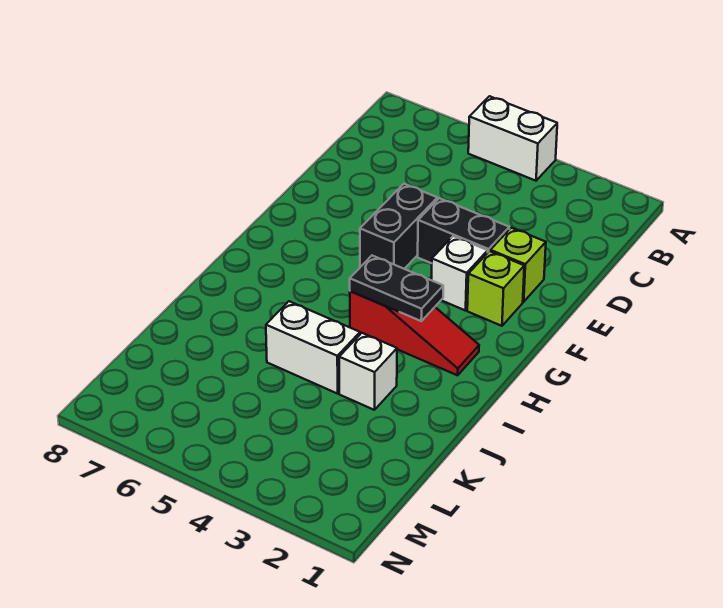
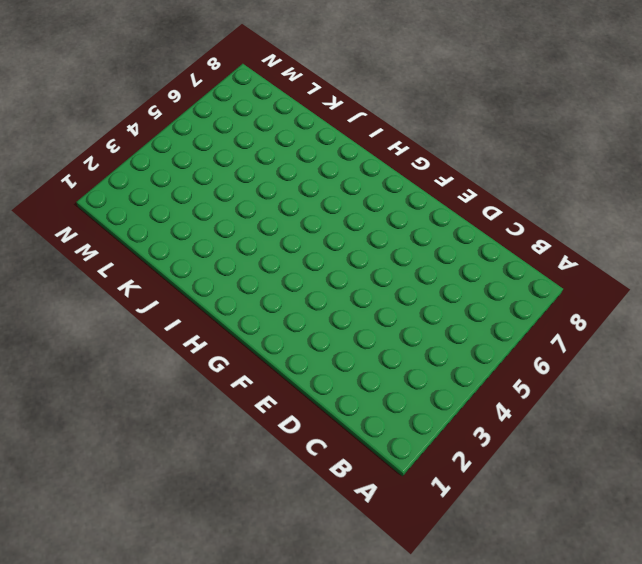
none -> white brick A4:A5 level 1
none -> lime brick E2 level 1

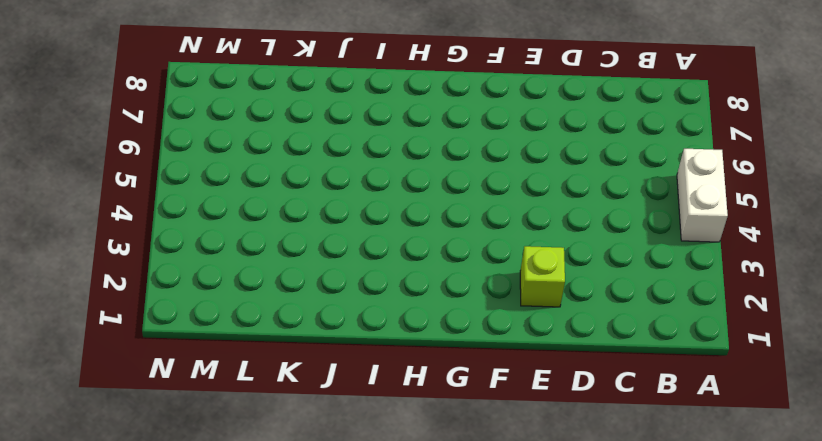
none -> black brick E3:E4 level 1
none -> black brick E5:F5 level 1

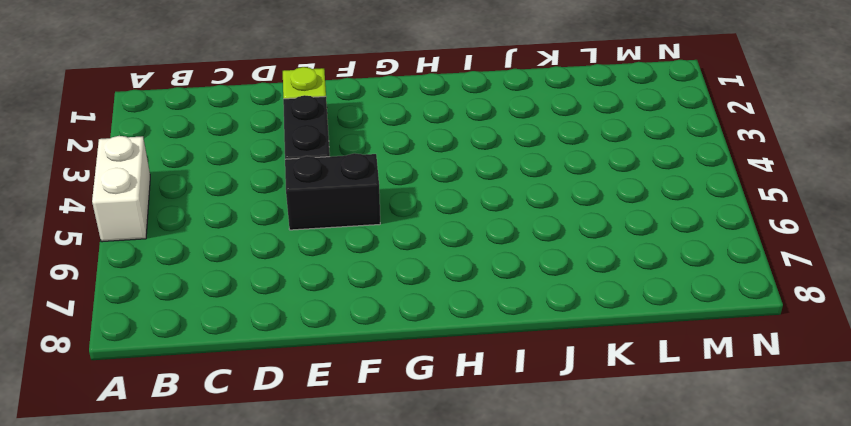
none -> lime brick F2 level 1
none -> white brick F3 level 1

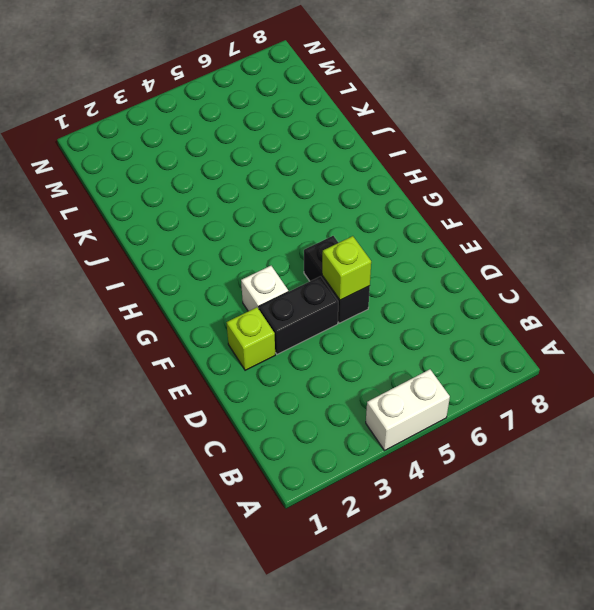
lime brick E5 level 2 -> lime brick F2 level 1
none -> red slope H2:H4 level 1 top 4
none -> white brick J3 level 1

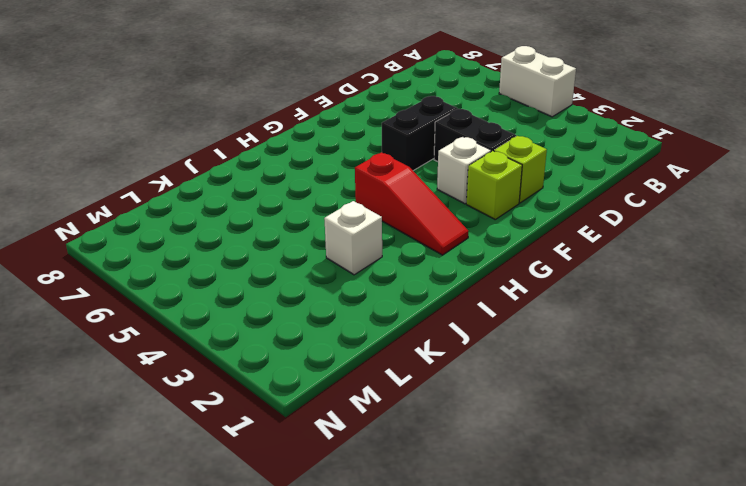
none -> white brick J4:J5 level 1
none -> black plate H3:H4 level 2

